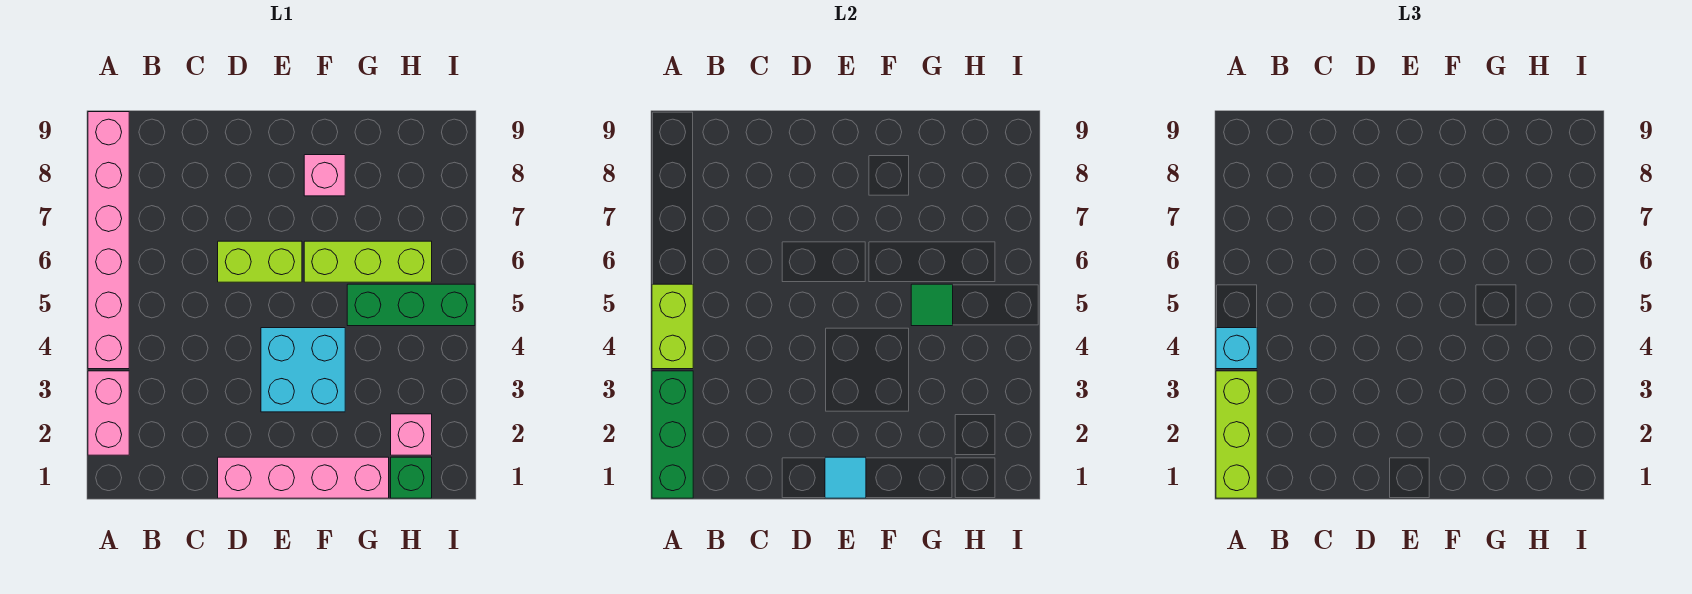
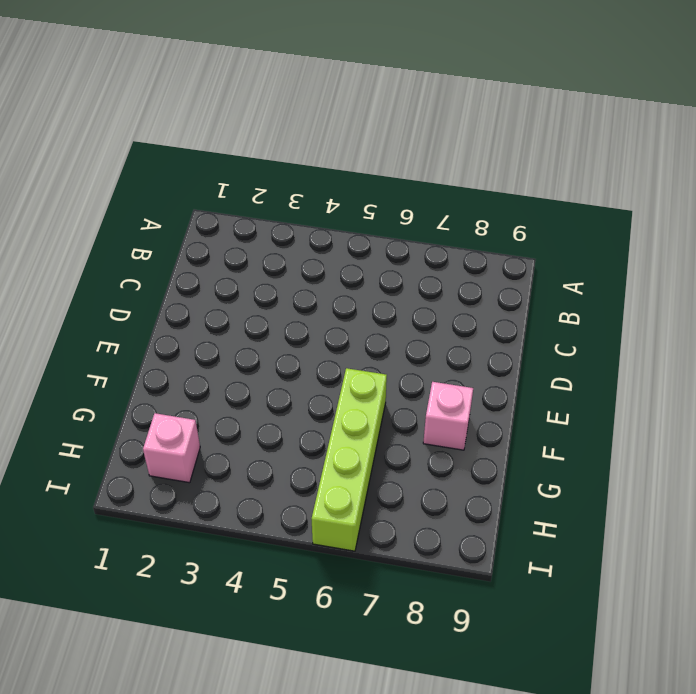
lime brick F6:I6 level 1 -> lime brick F6:H6 level 1
none -> pink brick A2:A3 level 1
none -> pink brick A4:A9 level 1
none -> pink brick D1:G1 level 1

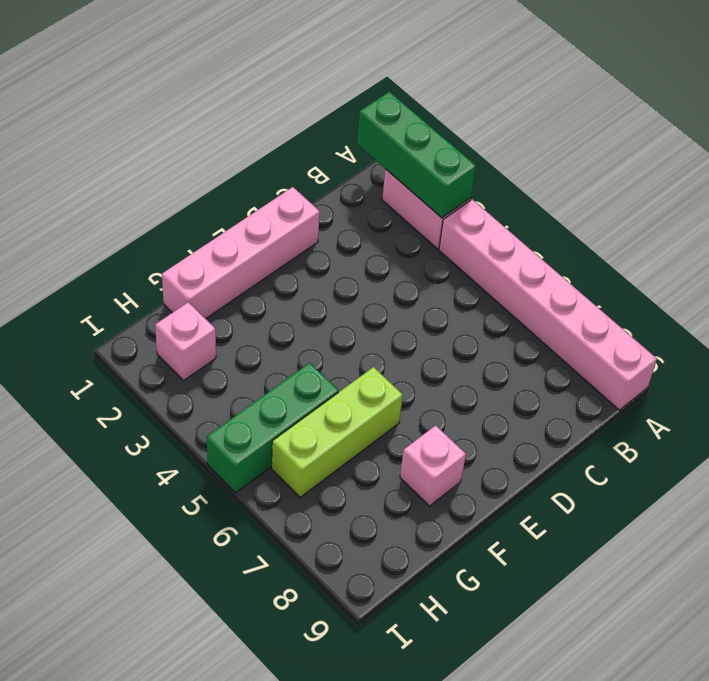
none -> lime brick D6:E6 level 1
none -> cyan brick E3:F4 level 1
none -> green brick H1 level 1

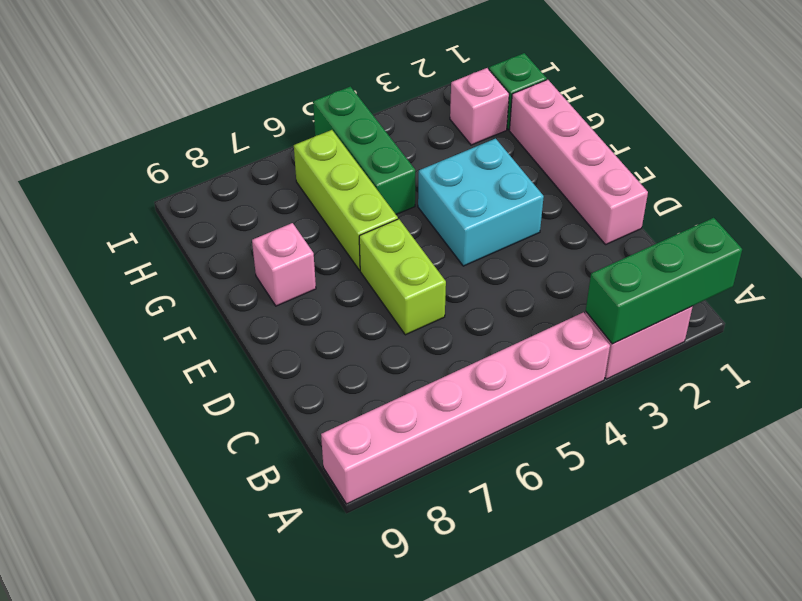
none -> lime brick A4:A5 level 2
none -> cyan tile E1 level 2
none -> green tile G5 level 2

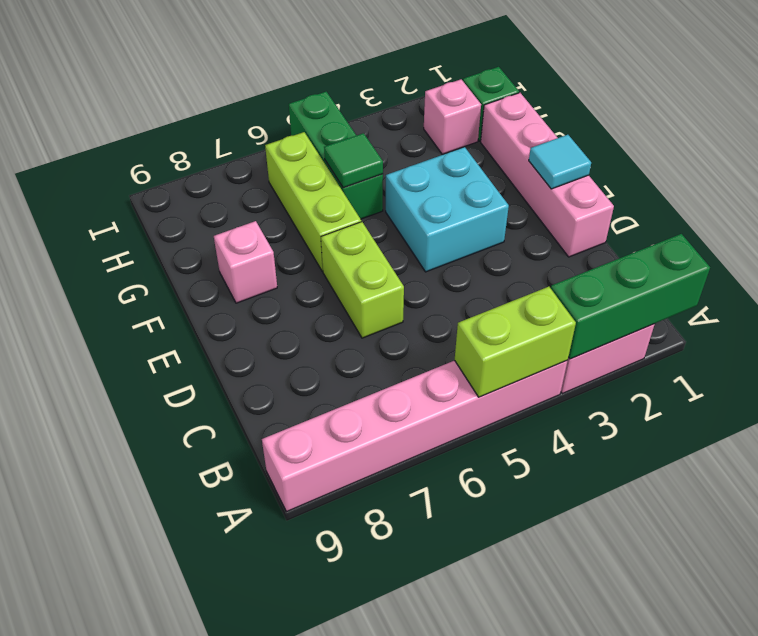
none -> lime brick A1:A3 level 3
none -> cyan brick A4 level 3

